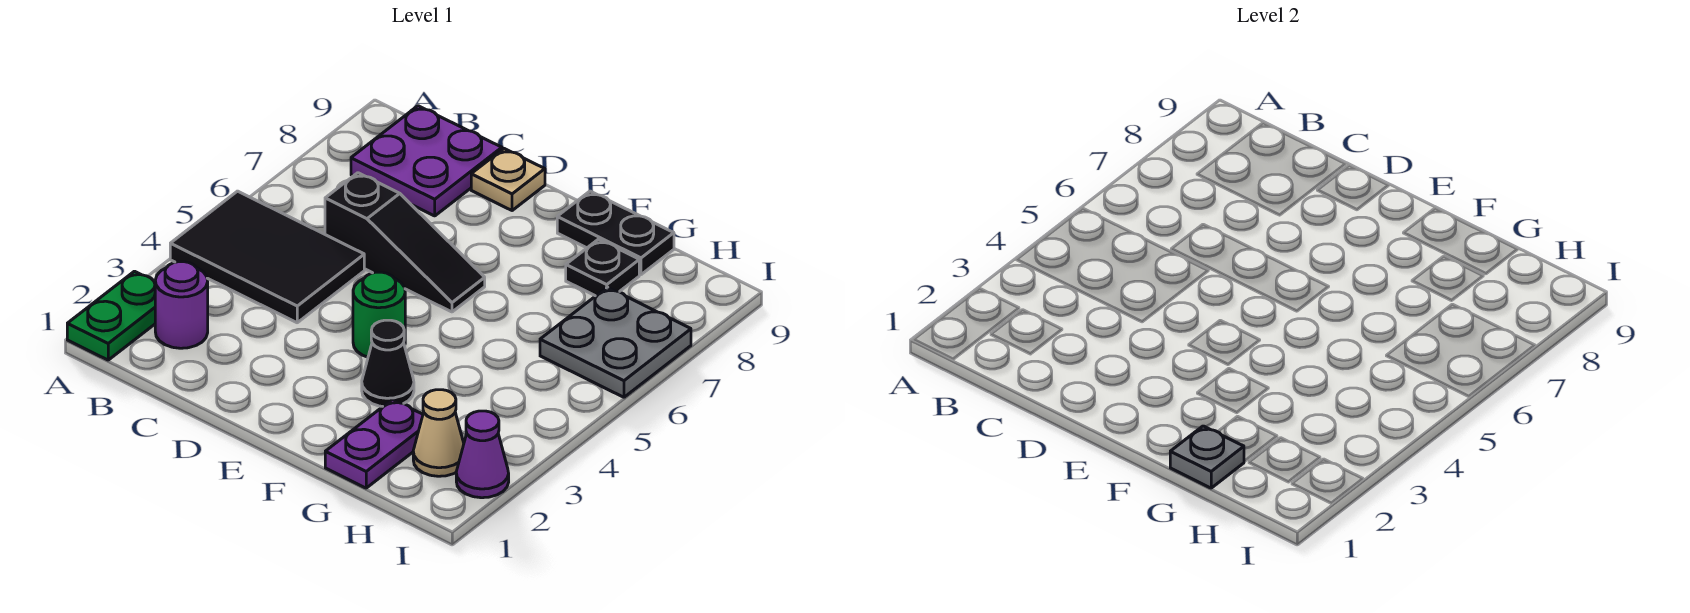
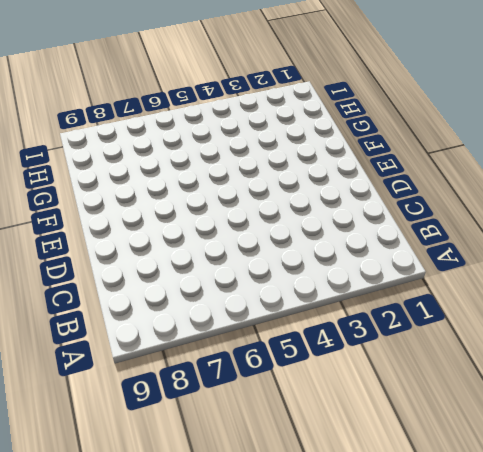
none -> green plate A1:A2 level 1
none -> black tile A4:C5 level 1
none -> purple round brick B2 level 1

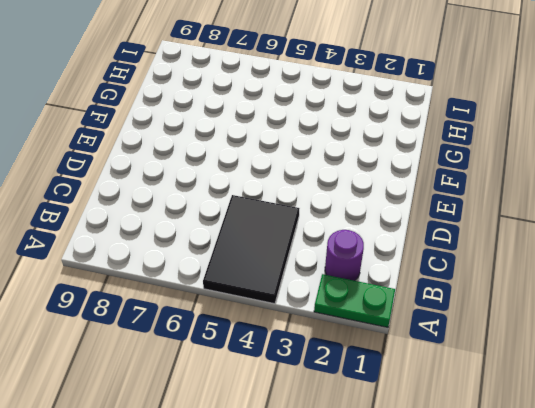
none -> purple plate B8:C9 level 1
none -> black slope C6:E6 level 1 top C
none -> tan plate D9 level 1

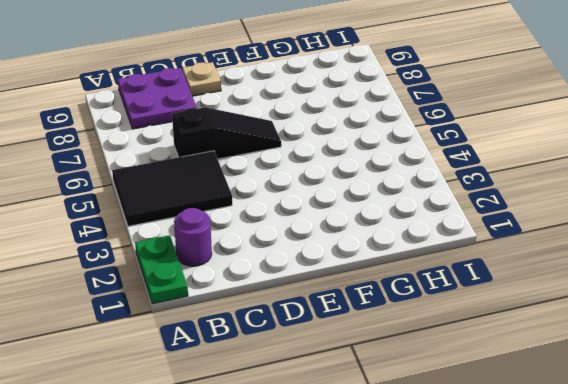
none -> green round brick E4 level 1
none -> black cone F3 level 1
none -> black plate F9:G9 level 1

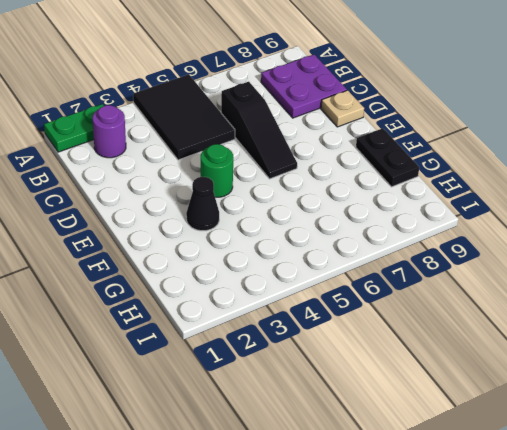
none -> purple plate G1:G2 level 1
none -> black plate G8 level 1
none -> tan cone H2 level 1

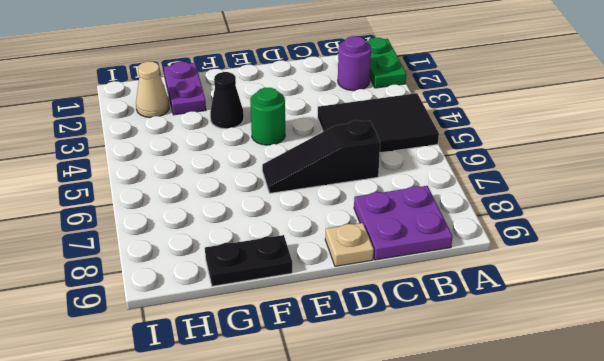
none -> black plate G8 level 1
none -> grey plate H6:I7 level 1
none -> purple cone I2 level 1

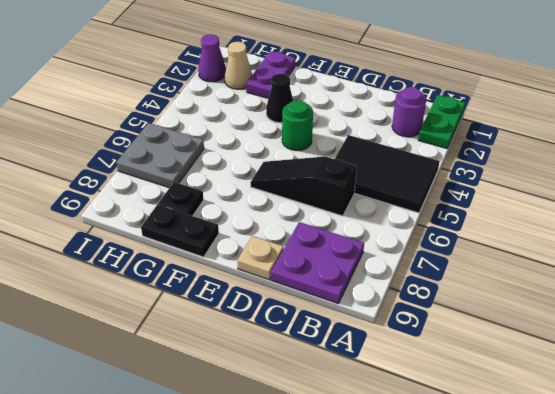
none -> grey plate G1 level 2

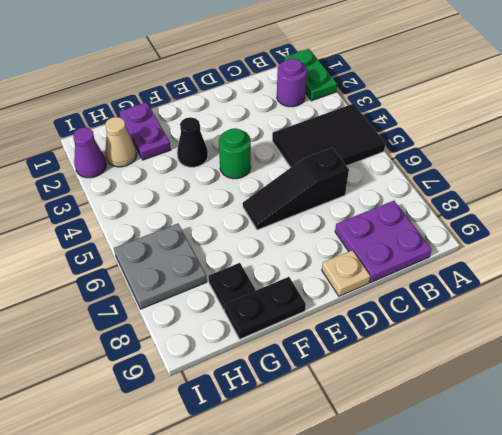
none -> grey plate G1 level 2

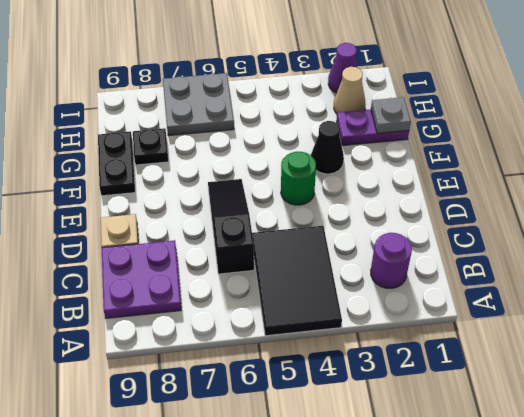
none -> green plate A1:A2 level 1

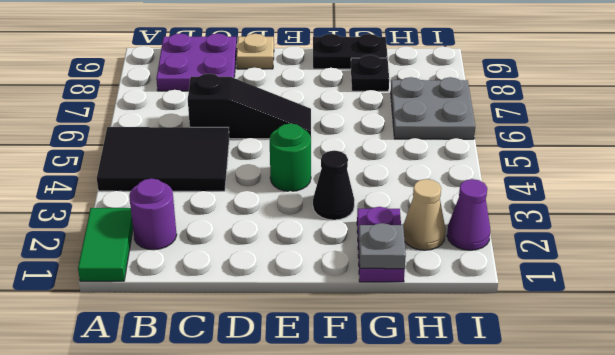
green tile A1:A2 level 1 -> green plate A1:A2 level 1

